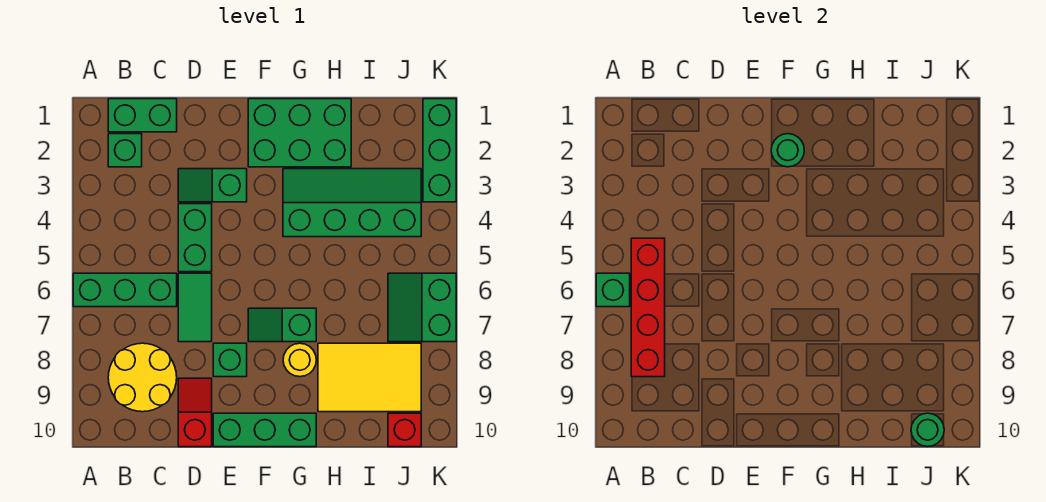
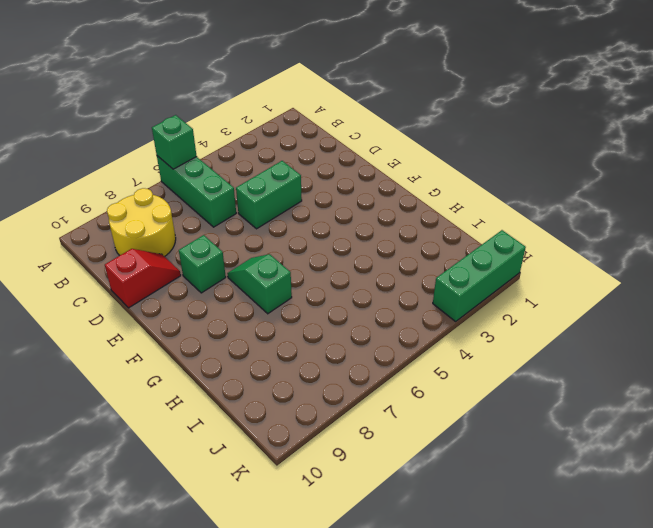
none -> green brick B1:C1 level 1
none -> green brick B2 level 1
none -> green slope D3:E3 level 1 top E

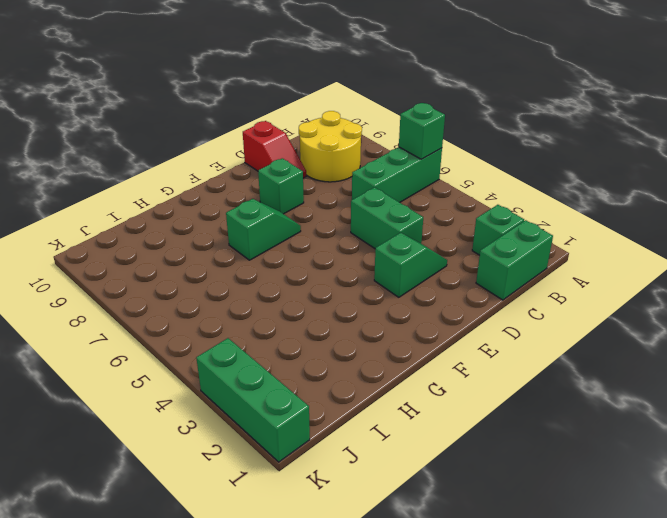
none -> green tile D6:D7 level 1
none -> green brick E10:G10 level 1
none -> green brick F1:H2 level 1

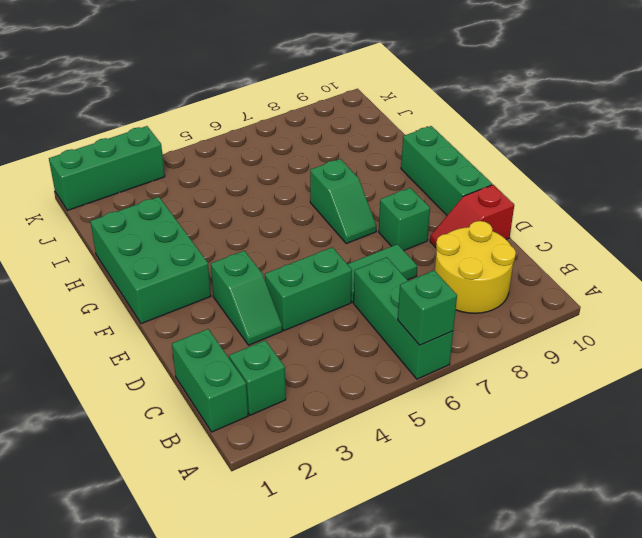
none -> green slope G3:J4 level 1 top 4
none -> yellow round brick G8 level 1
none -> yellow tile H8:J9 level 1

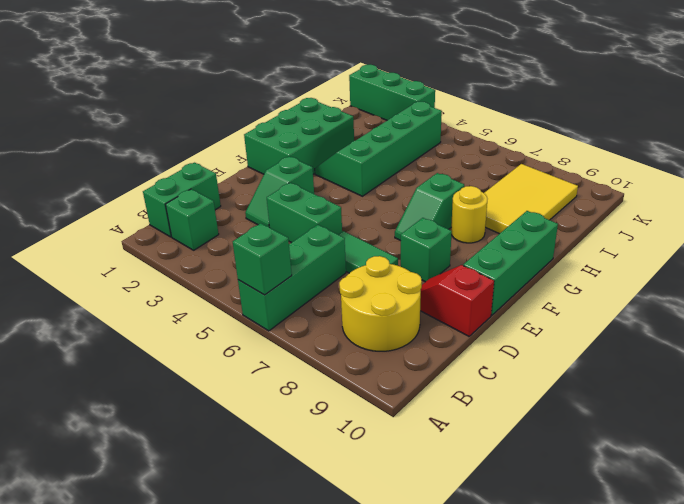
none -> green slope J6:K7 level 1 top K
none -> red brick J10 level 1
none -> red brick B5:B8 level 2

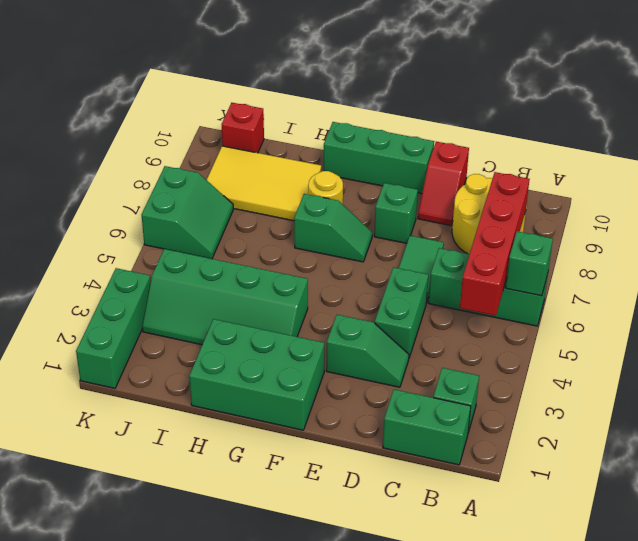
none -> green round brick F2 level 2
none -> green round brick J10 level 2

